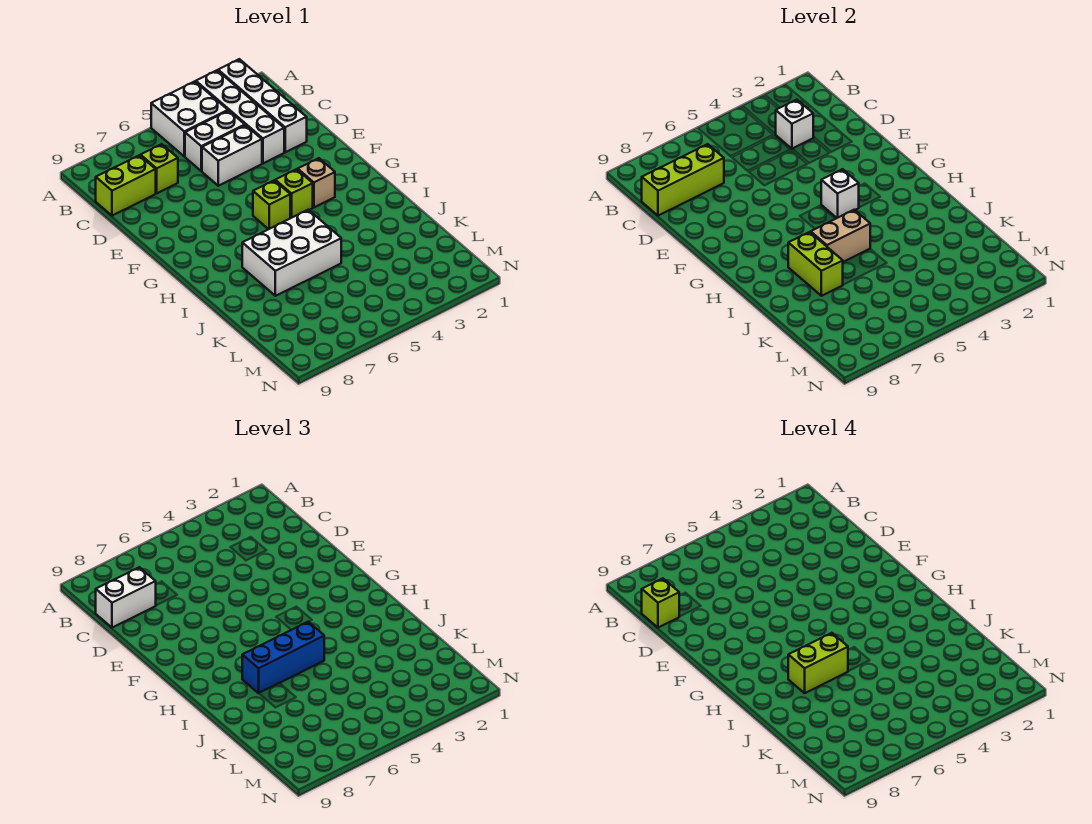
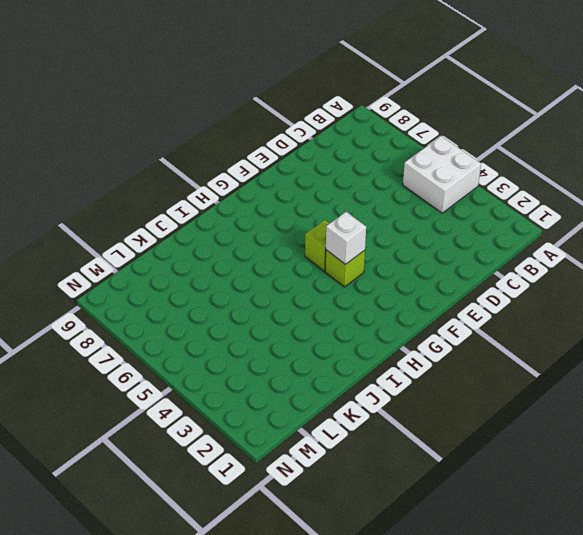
none -> white brick A2:D2 level 1
none -> white brick A3:D3 level 1
none -> white brick C4:C5 level 1

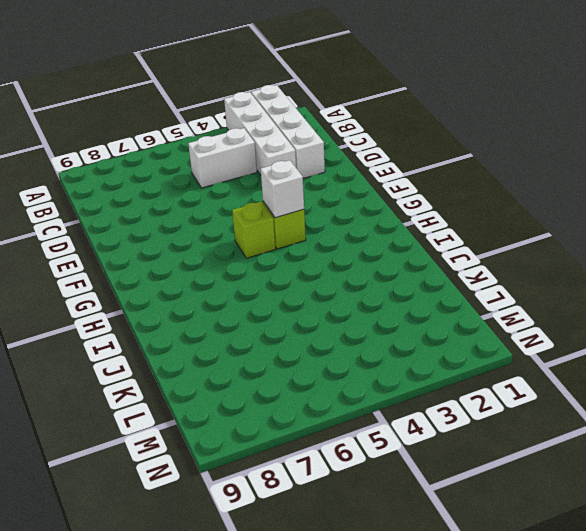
none -> white brick A4:B5 level 1
none -> lime brick C7 level 1
none -> lime brick C8:C9 level 1

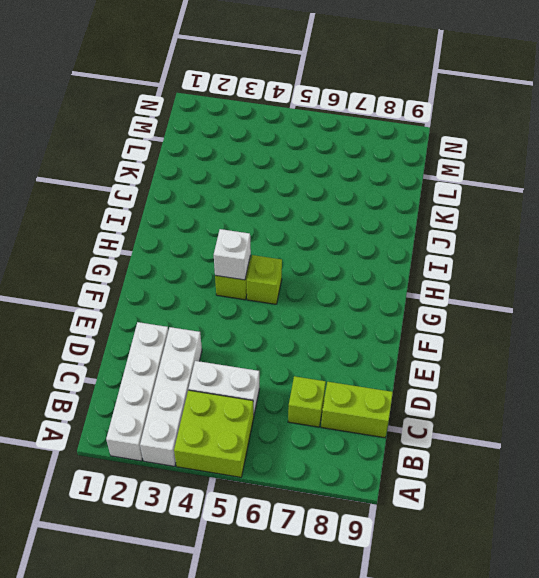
lime brick A4:B5 level 1 -> white brick A4:B5 level 1
none -> white brick D4:D5 level 1
none -> tan brick G3 level 1
none -> white brick I5:J7 level 1

